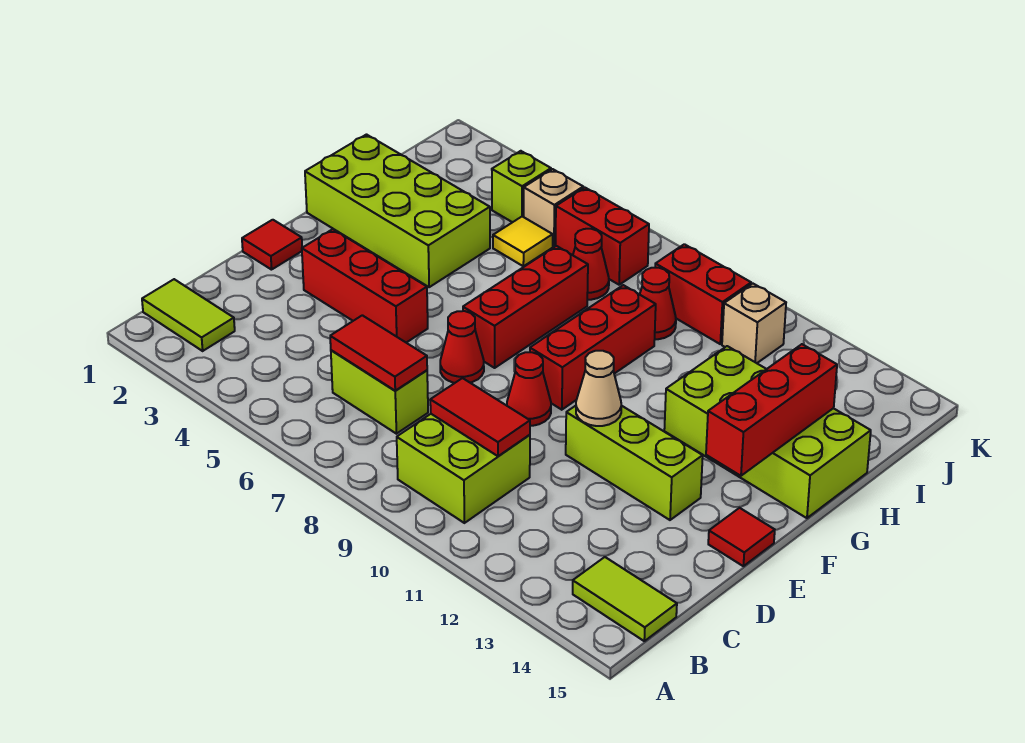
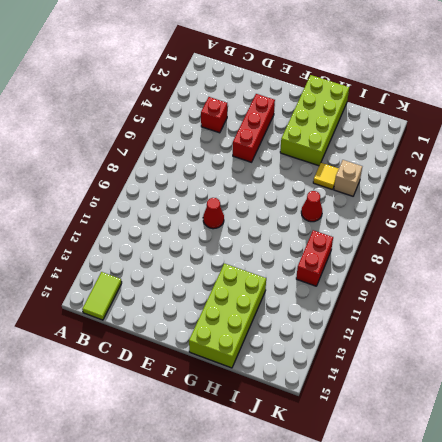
red brick C4 level 1 -> none
none -> lime tile B1:B2 level 1
none -> lime brick B9:C10 level 1
none -> lime brick C6:C7 level 1

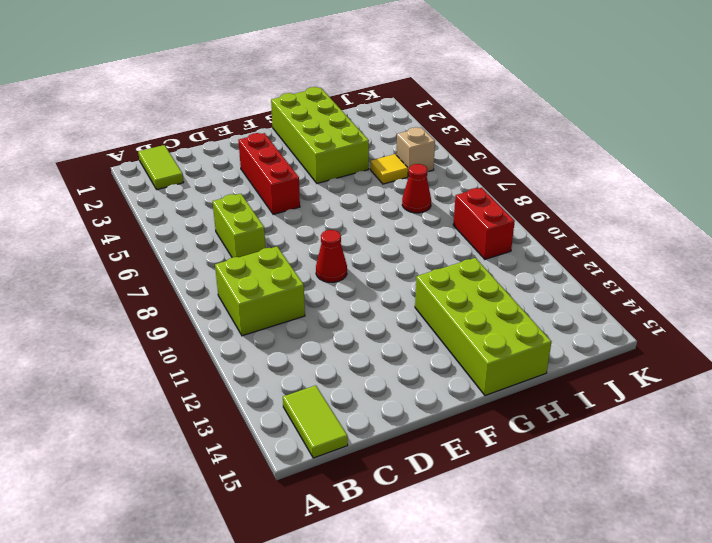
none -> red tile E1 level 1
none -> red cone E7 level 1
none -> lime brick E11:E13 level 1

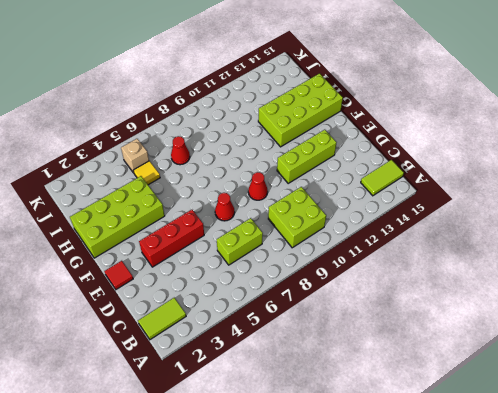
none -> red tile E15 level 1
none -> red brick F7:H7 level 1
none -> red brick F9:H9 level 1

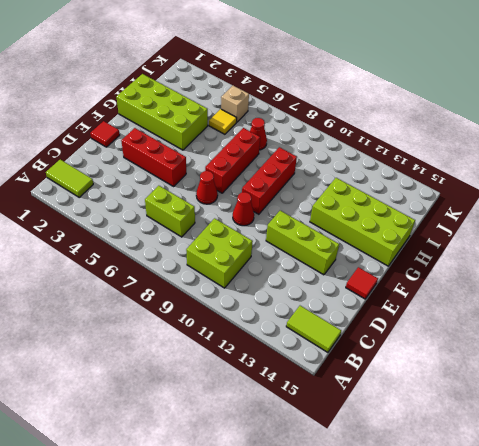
none -> red cone I9 level 1
none -> lime brick J4 level 1
none -> red brick J6:J7 level 1

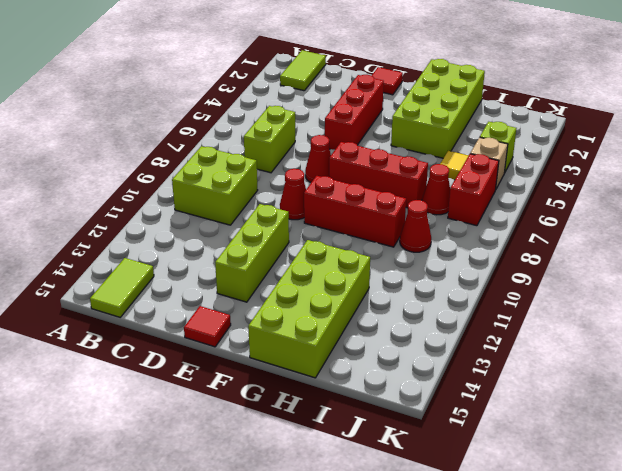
none -> red brick J9:J10 level 1
none -> tan brick J11 level 1
none -> red tile C6:C7 level 2

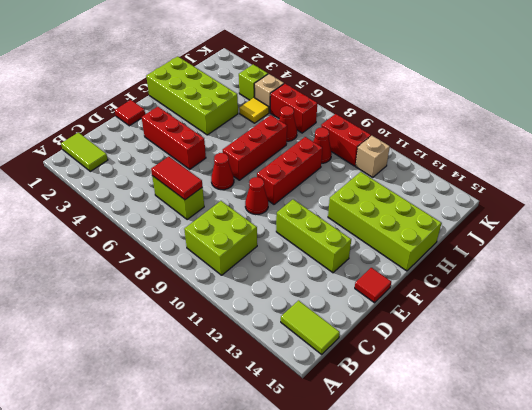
none -> red tile C9:C10 level 2
none -> tan cone E11 level 2
none -> red brick F14:H14 level 2

